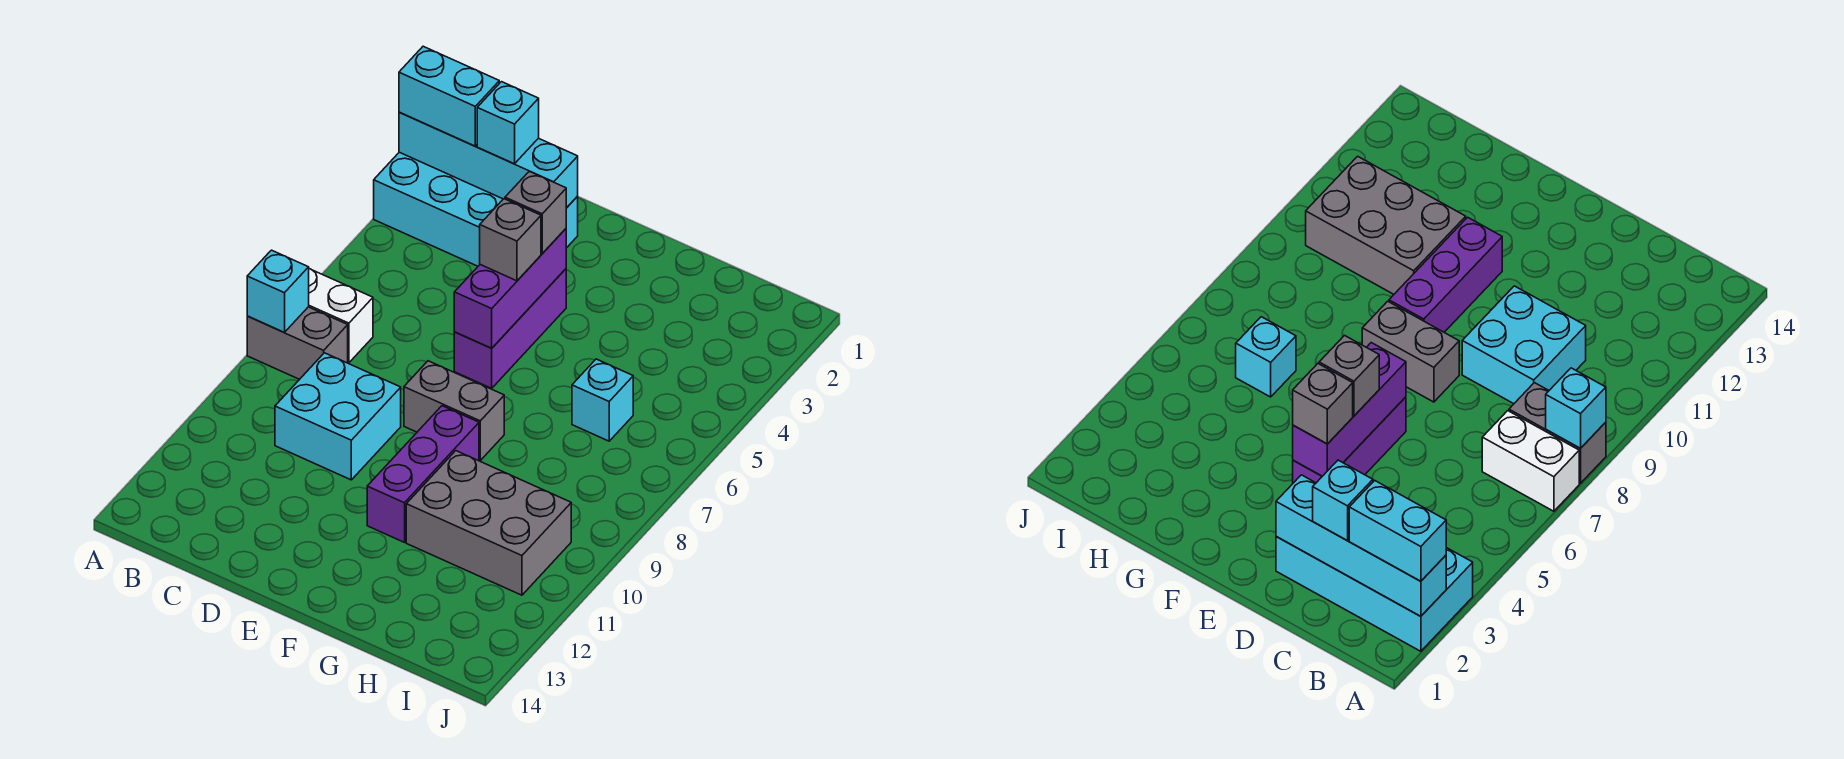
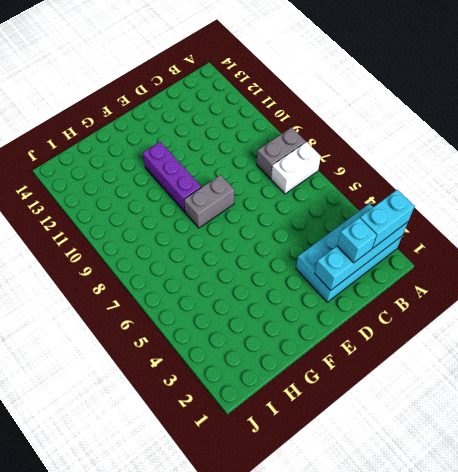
none -> cyan brick C9:D10 level 1
none -> purple brick E4:E6 level 1
none -> grey brick G10:I11 level 1

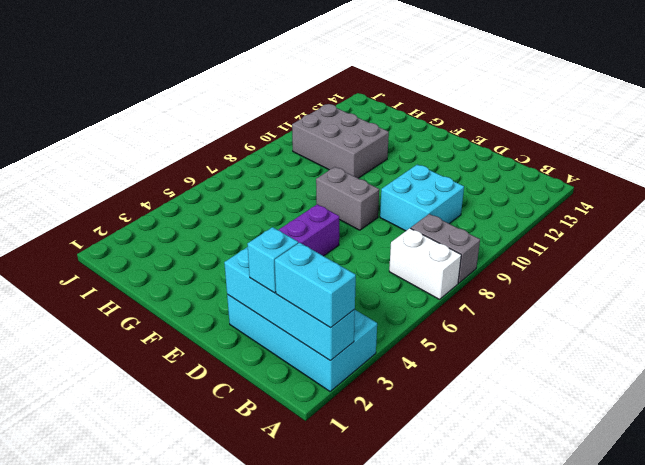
none -> purple brick F9:F11 level 1
none -> cyan brick H6 level 1
none -> cyan brick A8 level 2

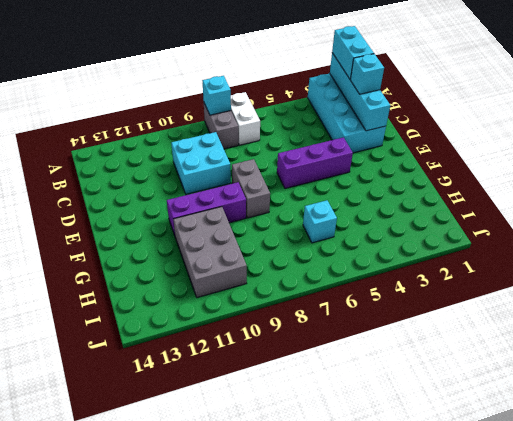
none -> purple brick E4:E6 level 2
none -> grey brick E4 level 3
none -> grey brick E5 level 3

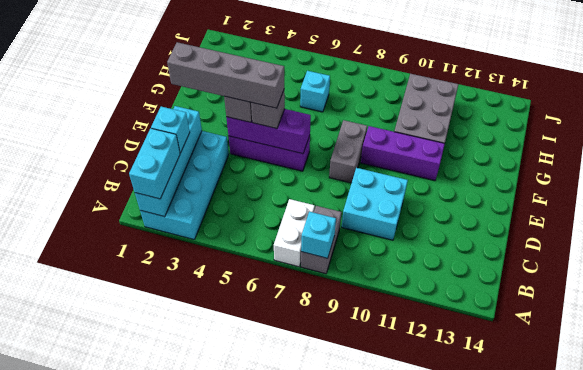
grey brick E2:E5 level 4 -> none

